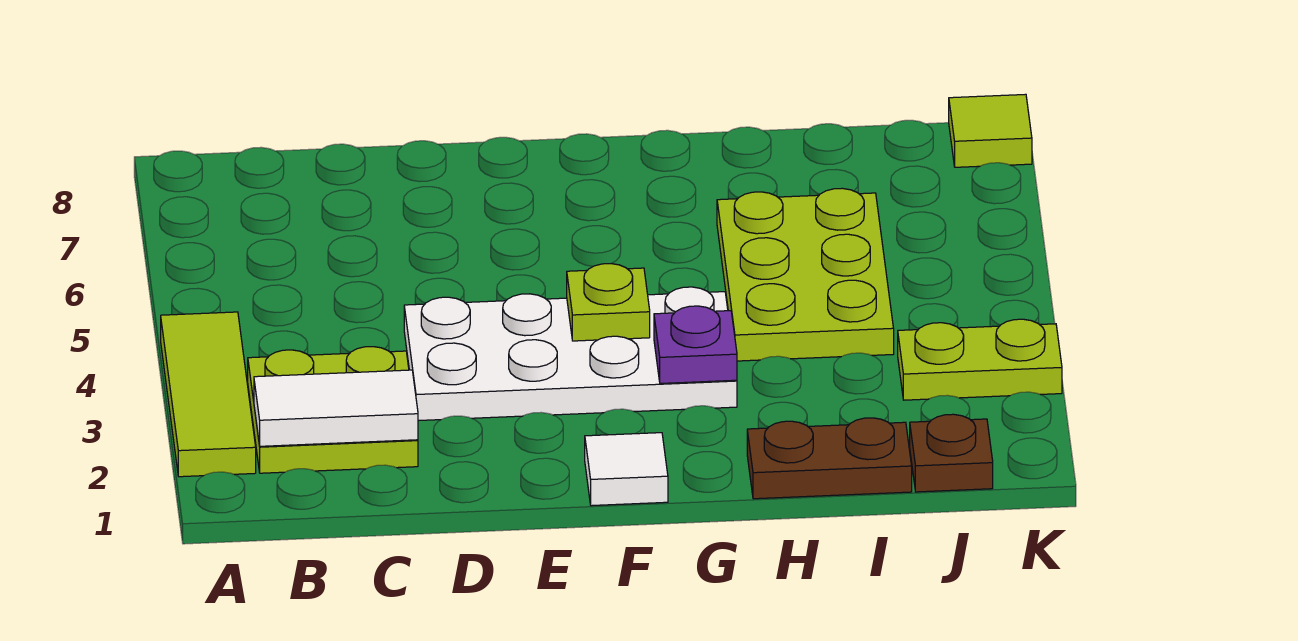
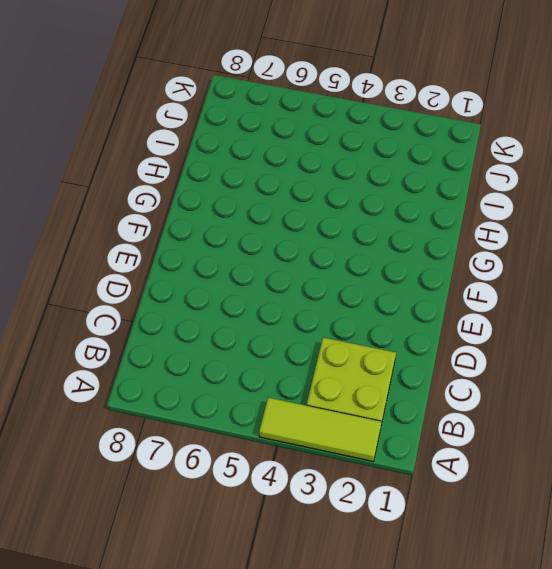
none -> white plate D3:G4 level 1
none -> white tile F1 level 1
none -> brown plate H1:I1 level 1

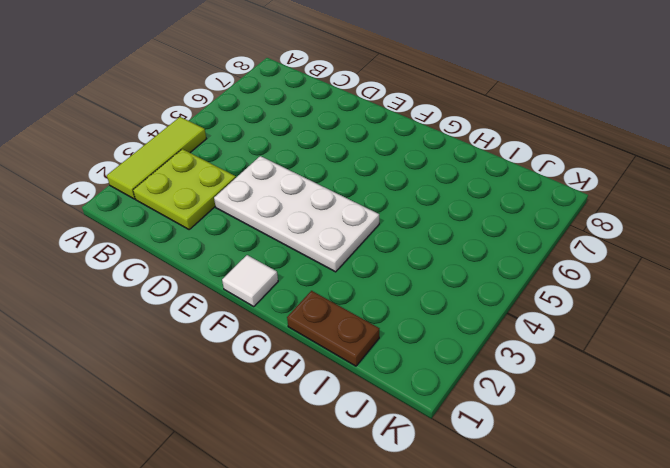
none -> lime plate H4:I6 level 1
none -> brown plate J1 level 1
none -> lime plate J3:K3 level 1

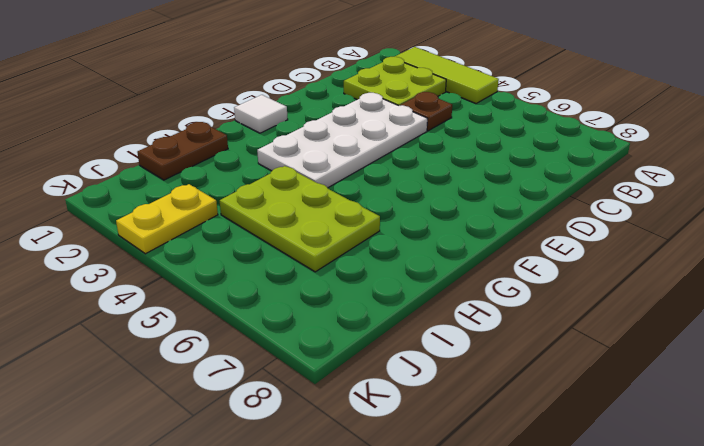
brown plate C4 level 1 -> brown plate J1 level 1
yellow plate J3:K3 level 1 -> lime plate J3:K3 level 1
none -> lime tile K8 level 1
none -> white tile B2:C2 level 2
none -> lime plate F4 level 2

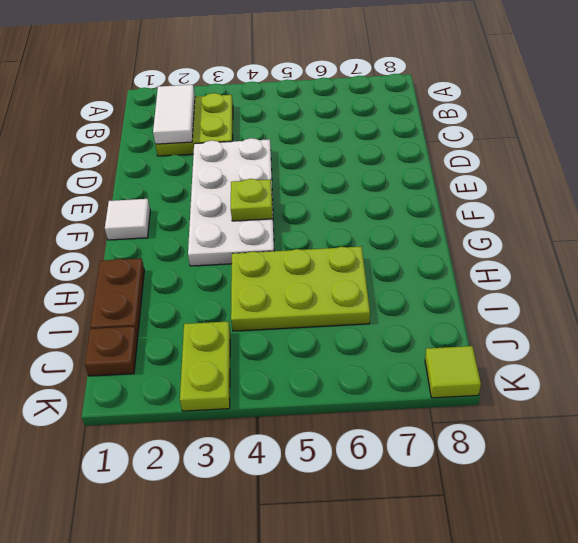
none -> lime tile A2:A4 level 1
none -> purple plate G3 level 2

